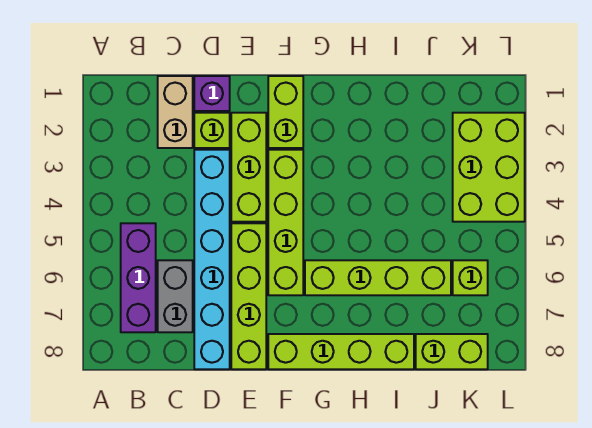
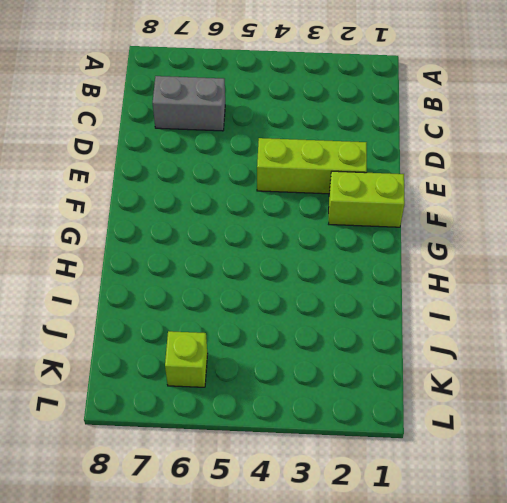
none -> purple brick B5:B7 level 1
none -> tan brick C1:C2 level 1
none -> purple brick D1 level 1

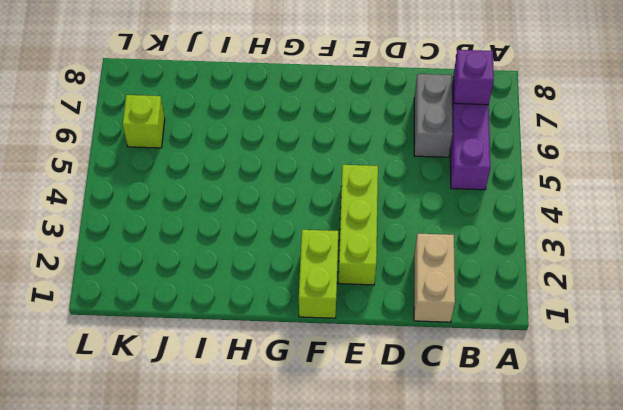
purple brick B7 level 2 -> purple brick D1 level 1
none -> lime brick D2 level 1
none -> cyan brick D3:D8 level 1
none -> lime brick E5:E8 level 1

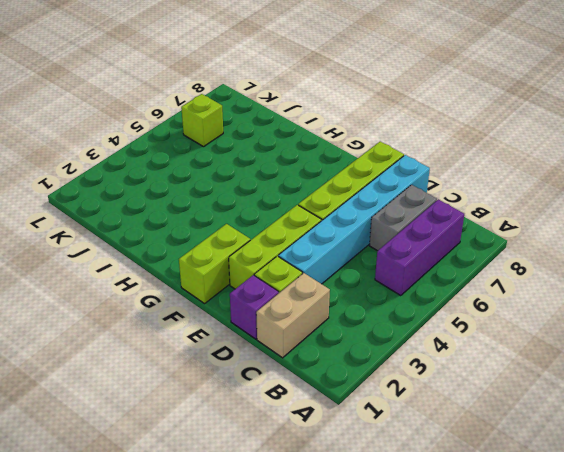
none -> lime brick F3:F6 level 1
none -> lime brick F8:I8 level 1
none -> lime brick G6:J6 level 1

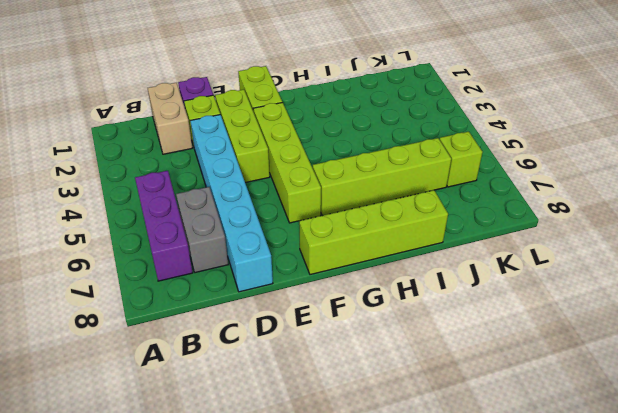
none -> lime brick E5:E8 level 1
none -> lime brick J8:K8 level 1
none -> lime brick K2:L4 level 1

